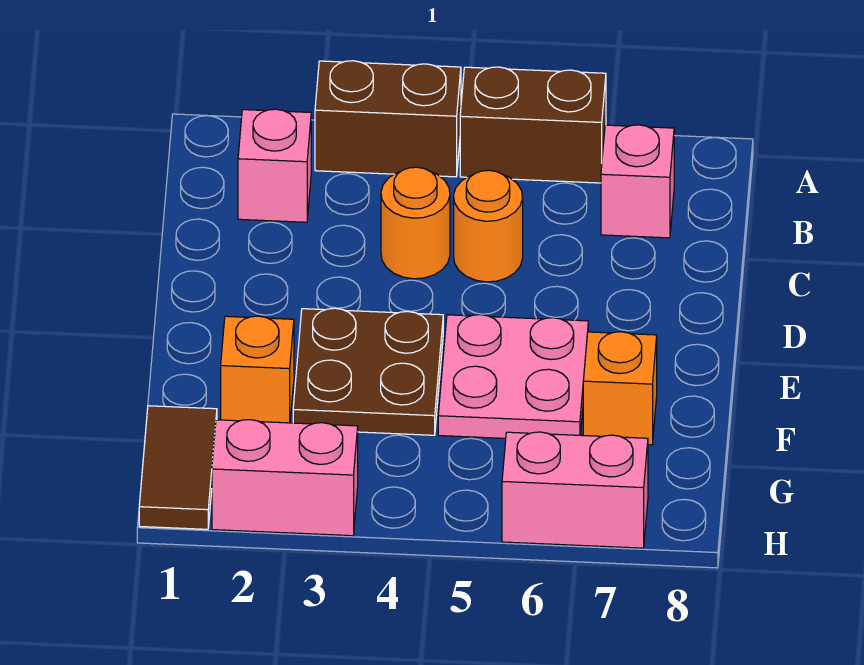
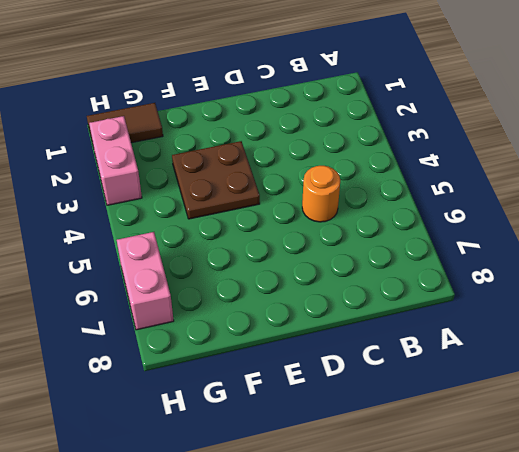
none -> brown brick A3:A4 level 1
none -> brown brick A5:A6 level 1
none -> pink brick B2 level 1

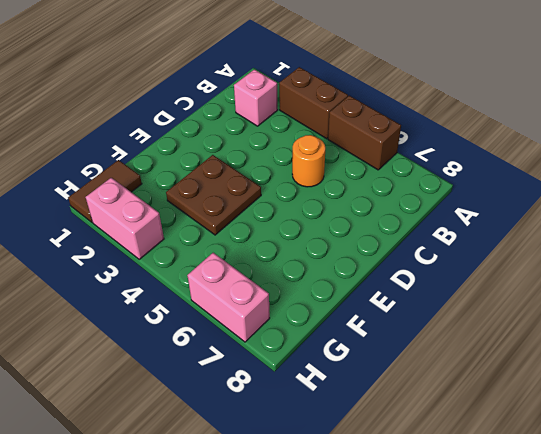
none -> pink brick B7 level 1
none -> orange round brick C4 level 1
none -> pink plate E5:F6 level 1

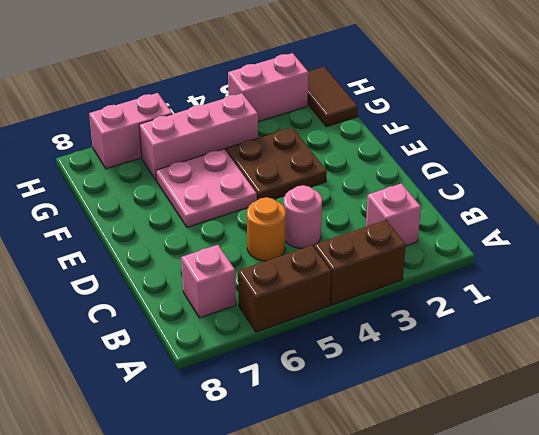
pink round brick C4 level 1 -> orange round brick C4 level 1
pink brick G4:G6 level 1 -> none
none -> orange brick F2 level 1
none -> orange brick F7 level 1

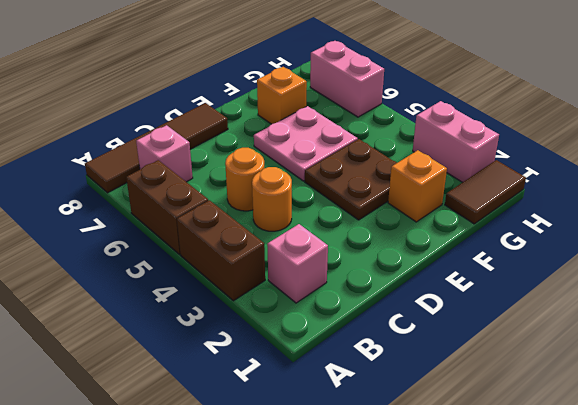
brown tile A8:D8 level 1 -> none

